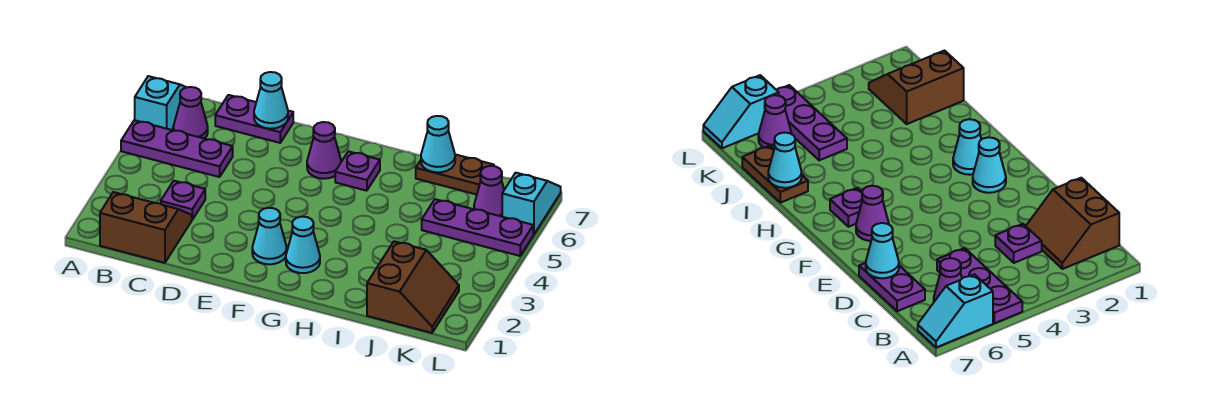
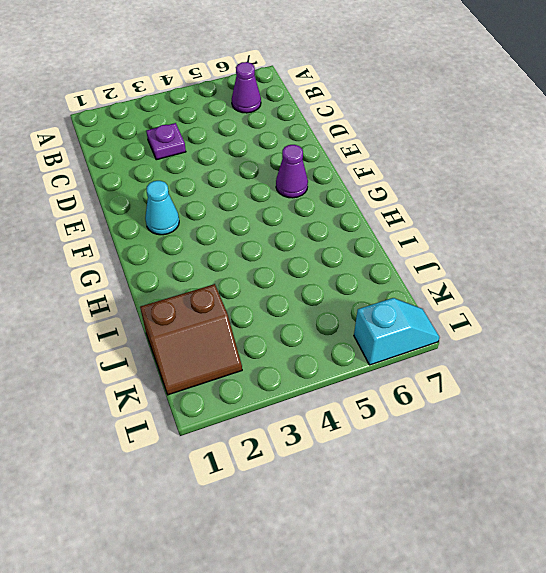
none -> purple plate A5:C5 level 1
none -> cyan slope A6:A7 level 1 top 6
none -> brown slope B1:C2 level 1 top 1

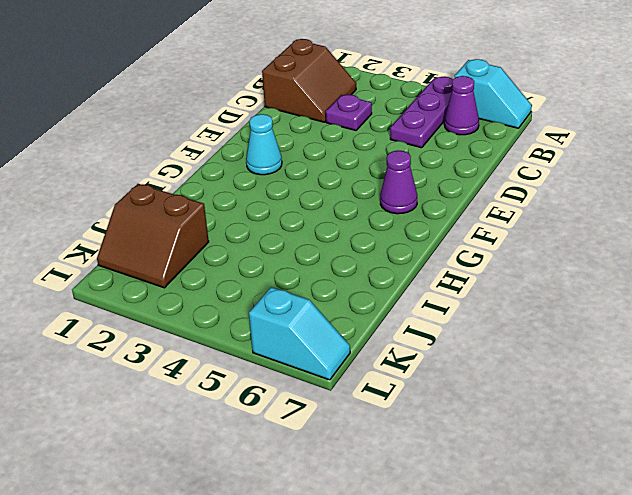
none -> purple plate C7:D7 level 1
none -> cyan cone G2 level 1
none -> purple plate G6 level 1

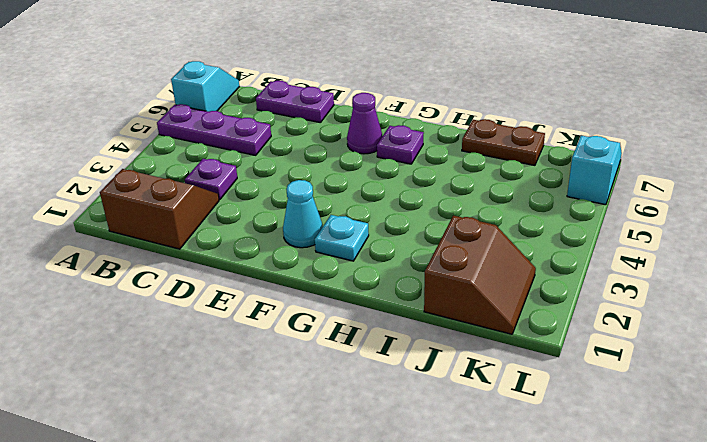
cyan plate G2 level 1 -> cyan cone G2 level 1
none -> purple cone B6 level 1
none -> purple plate J5:L5 level 1
none -> purple cone K6 level 1

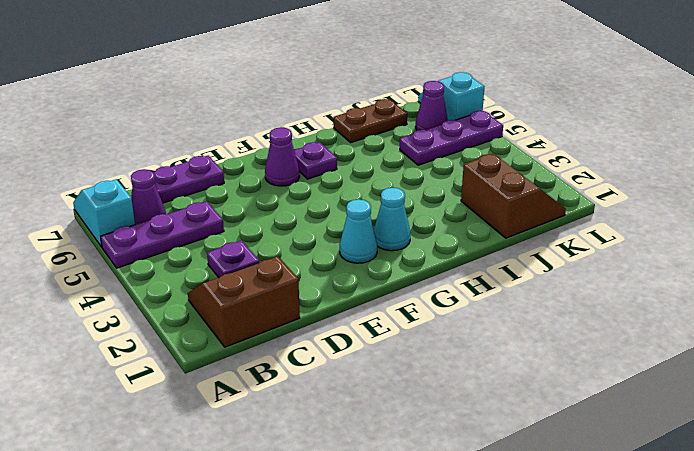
none -> cyan cone D7 level 2
none -> cyan cone I7 level 2

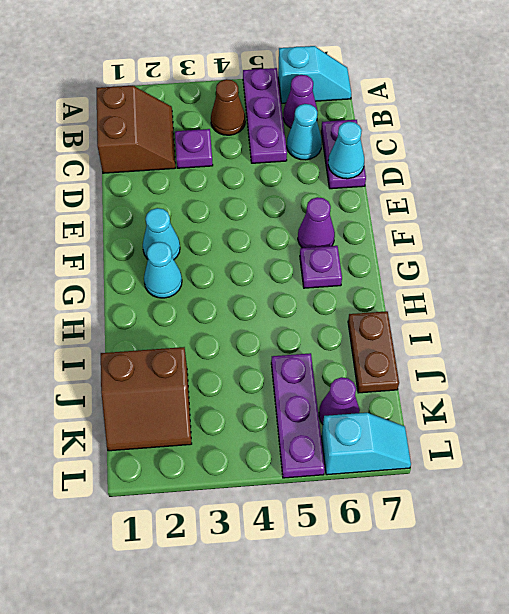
brown cone B4 level 1 -> none
cyan cone C6 level 1 -> cyan cone I7 level 2

